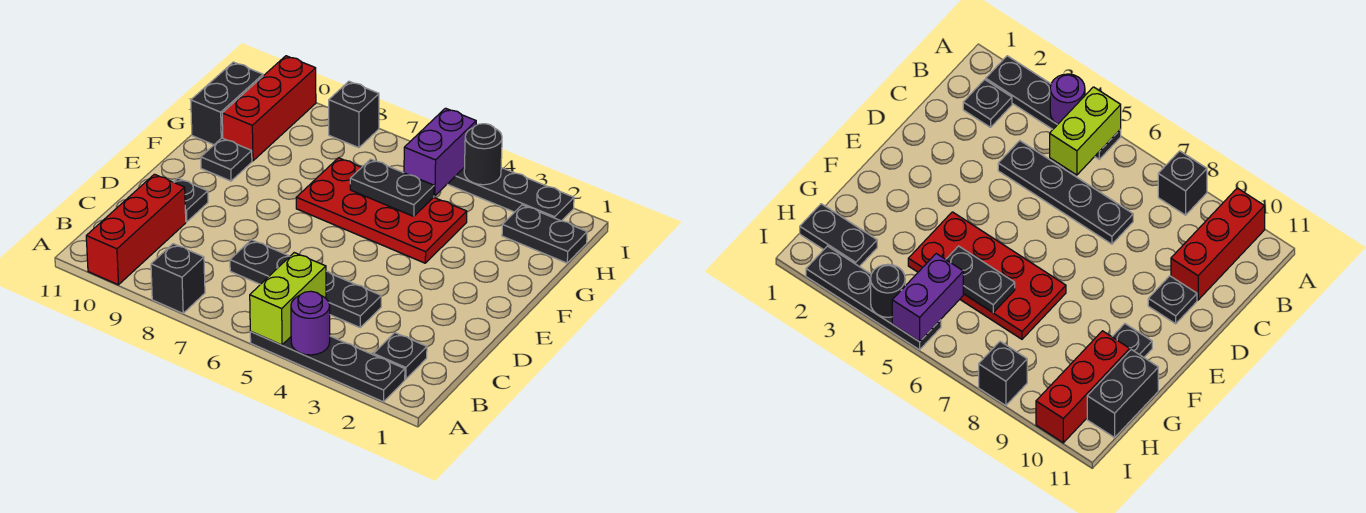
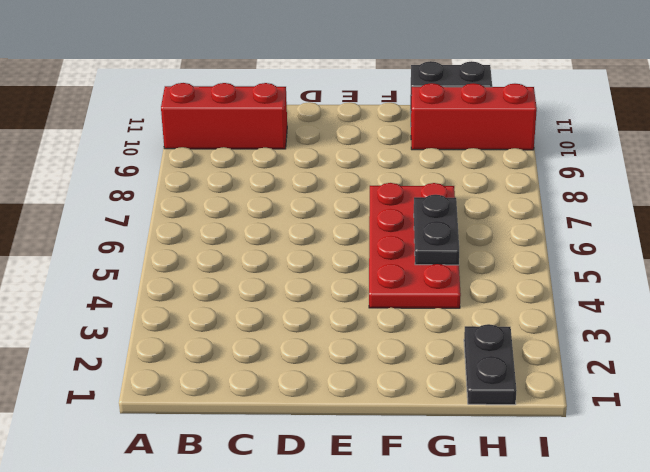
none -> black plate A2:A5 level 1
none -> black brick A8 level 1
none -> black plate B2 level 1

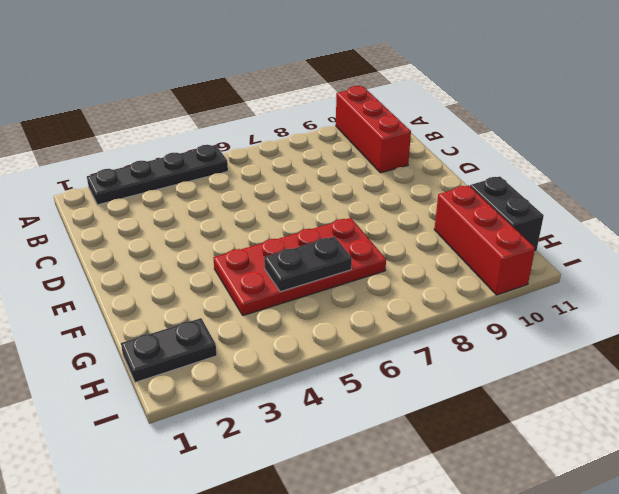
none -> black brick A8 level 1
none -> black plate B2 level 1
none -> black plate C4:C7 level 1

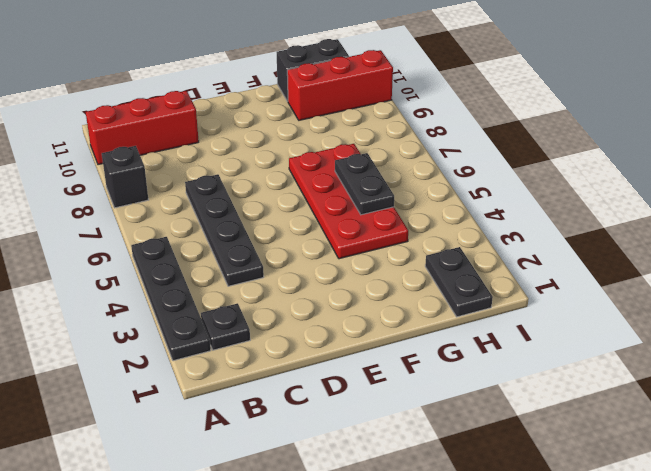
none -> black plate D10 level 1
none -> black plate F10 level 1
none -> black plate I2:I5 level 1

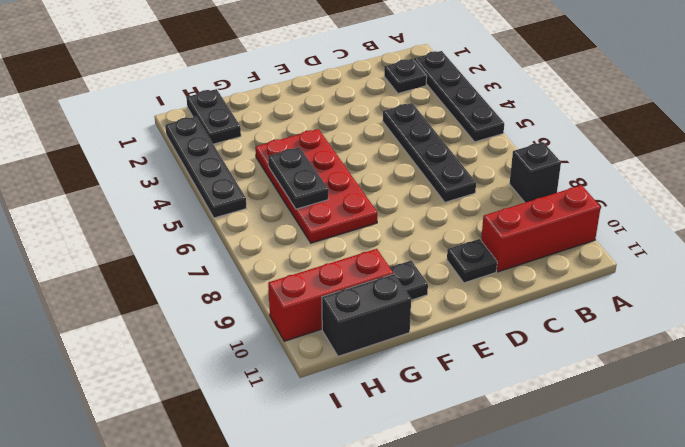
none -> black brick I8 level 1
none -> purple round brick A4 level 2
none -> lime brick A5:B5 level 2

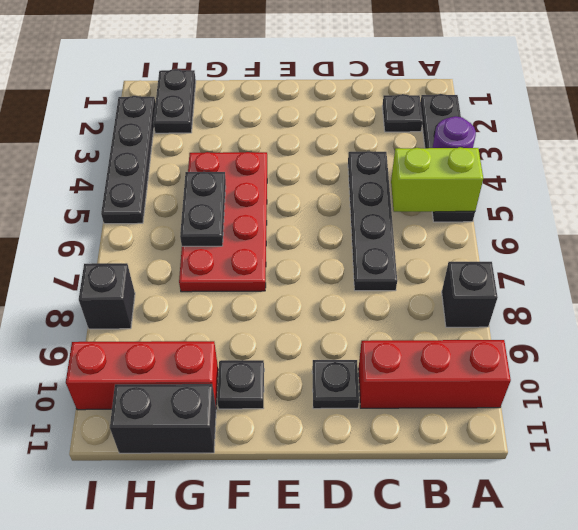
none -> purple brick H5:I5 level 2
none -> black round brick I4 level 2

